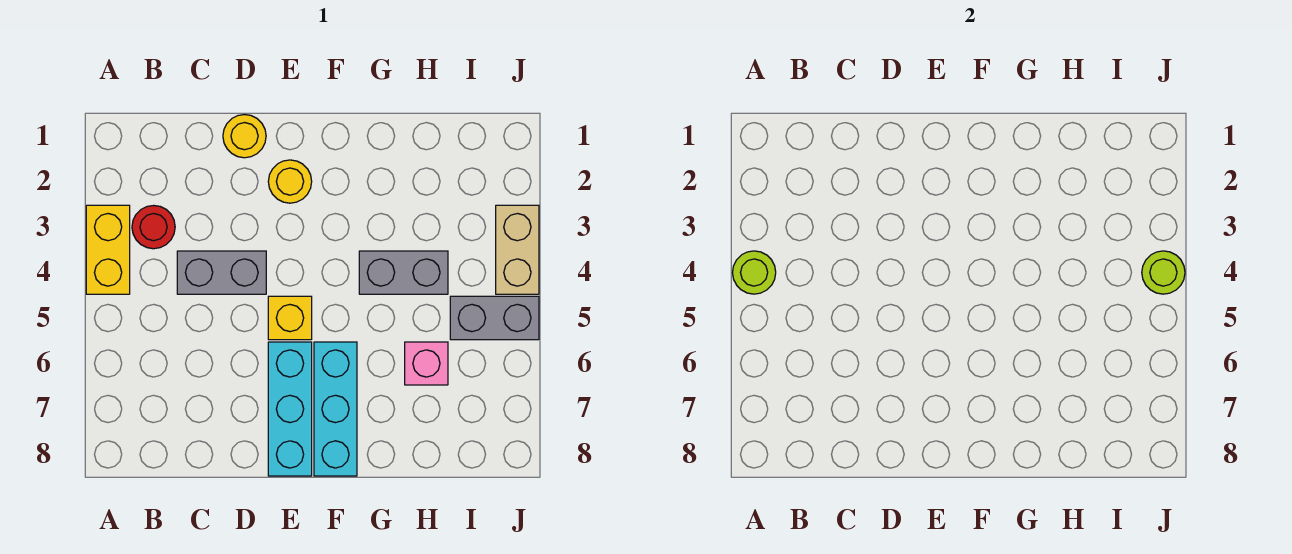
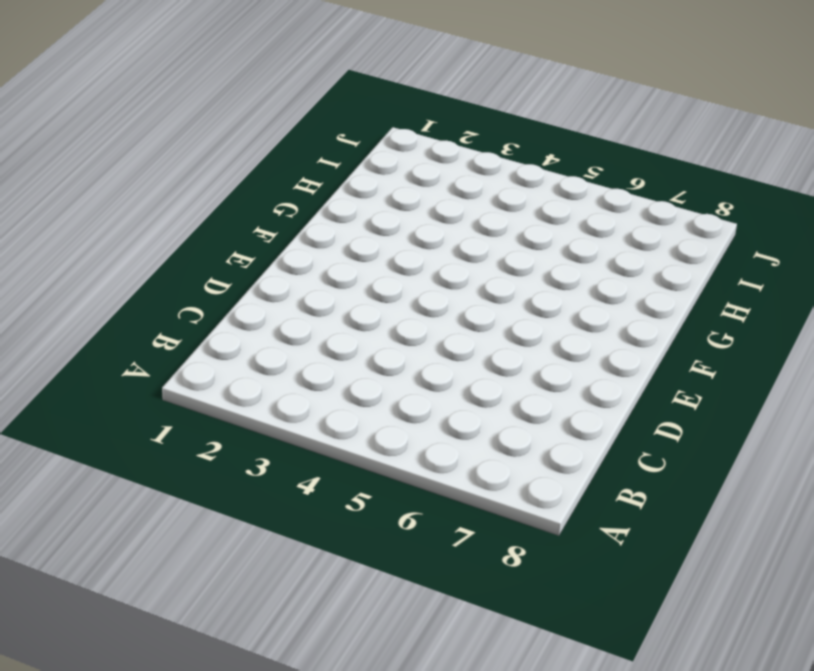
none -> yellow brick A3:A4 level 1
none -> red round brick B3 level 1
none -> grey brick C4:D4 level 1

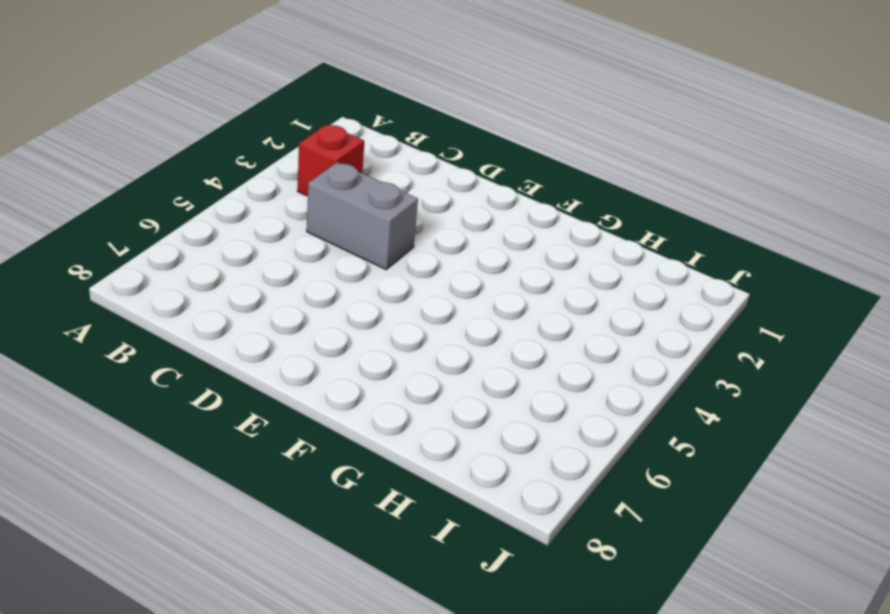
red brick B3 level 1 -> red round brick B3 level 1
none -> yellow brick A3:A4 level 1
none -> yellow round brick D1 level 1
none -> yellow round brick E2 level 1

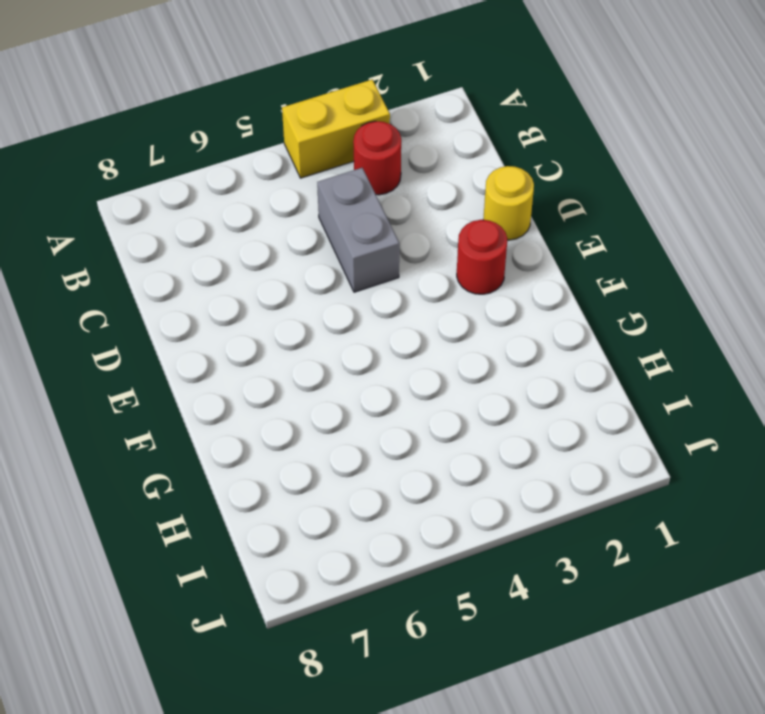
red round brick E2 level 1 -> yellow round brick E2 level 1
none -> yellow brick E5 level 1
none -> cyan brick E6:E8 level 1
none -> cyan brick F6:F8 level 1

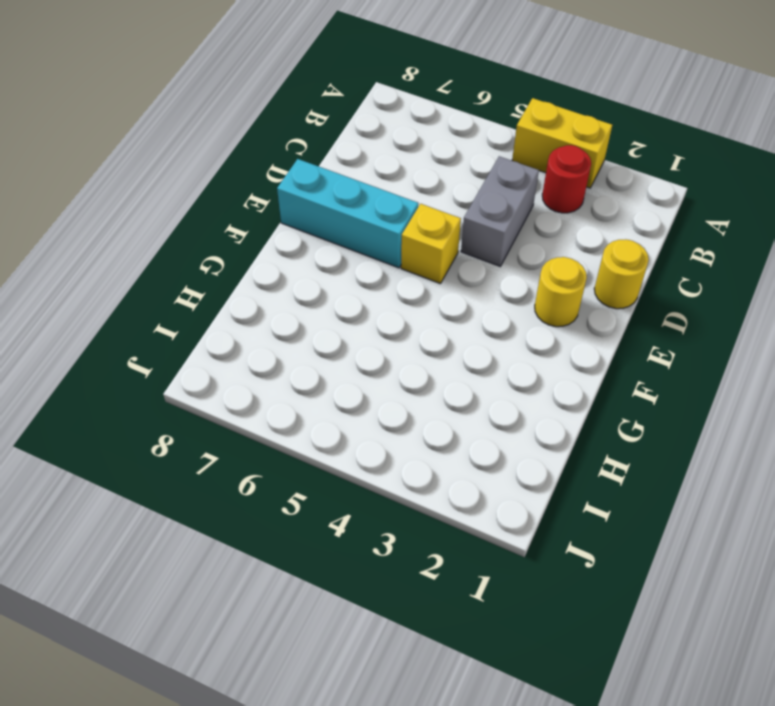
none -> cyan brick F6:F8 level 1
none -> grey brick G4:H4 level 1
none -> pink brick H6 level 1

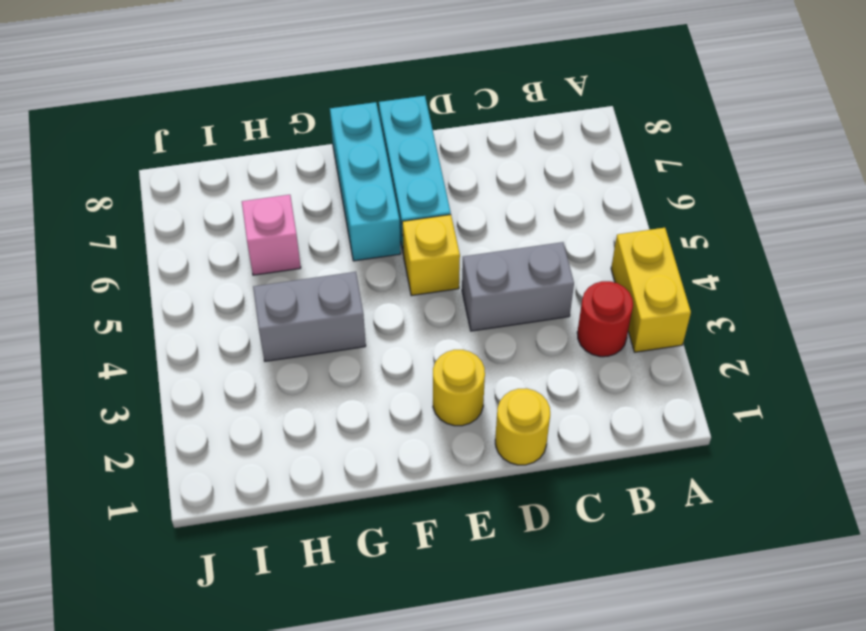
none -> grey brick I5:J5 level 1
none -> tan brick J3:J4 level 1
none -> lime round brick A4 level 2

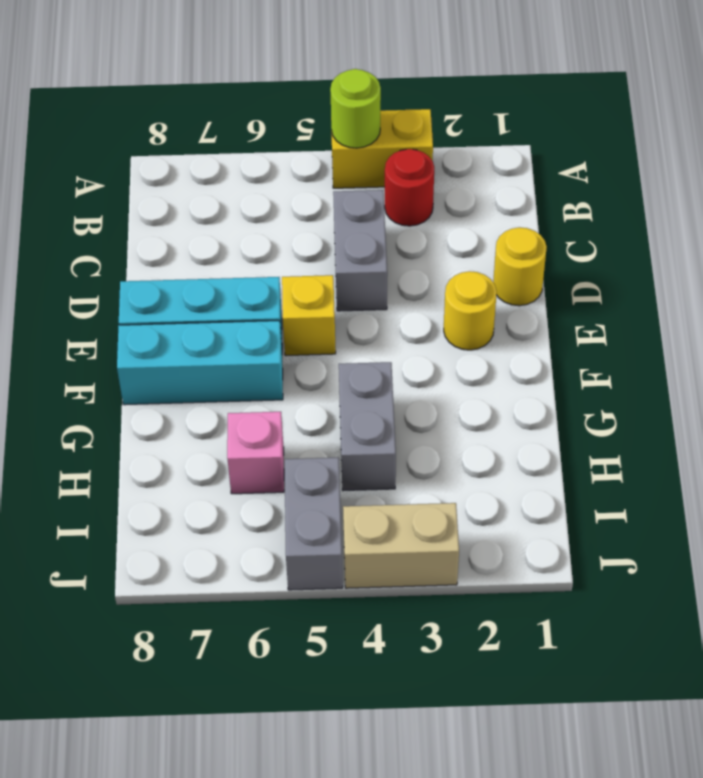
none -> lime round brick J4 level 2

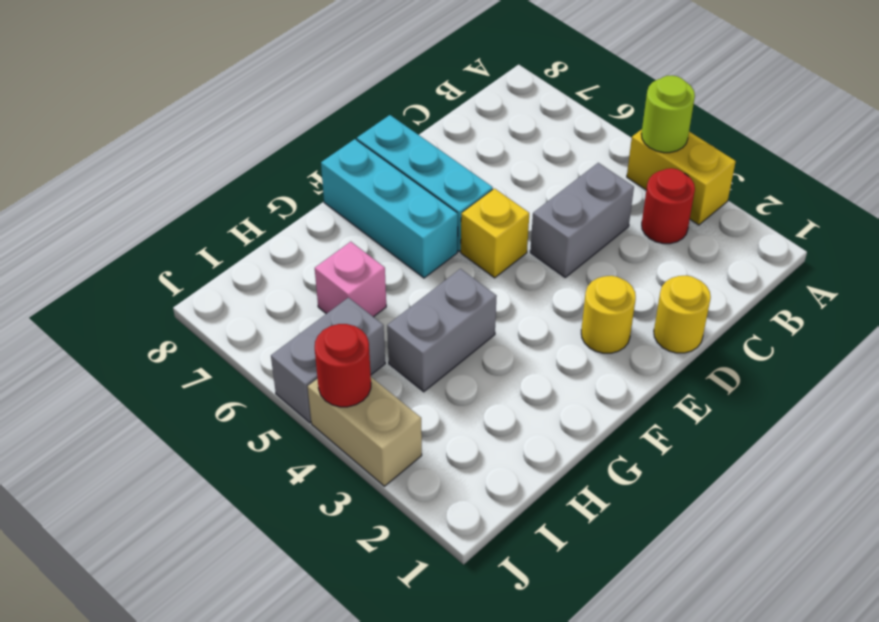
red round brick J4 level 2 -> lime round brick J4 level 2

